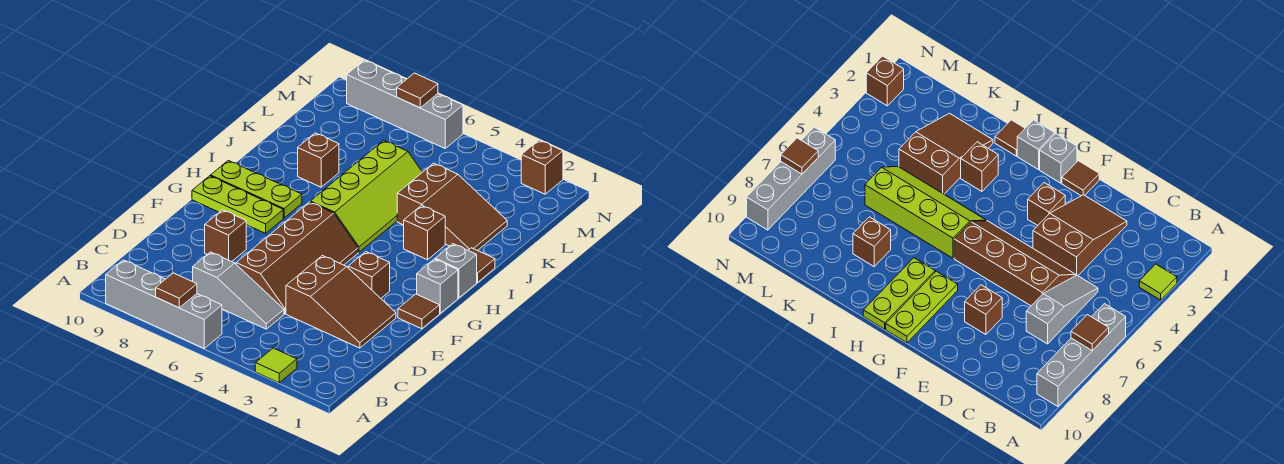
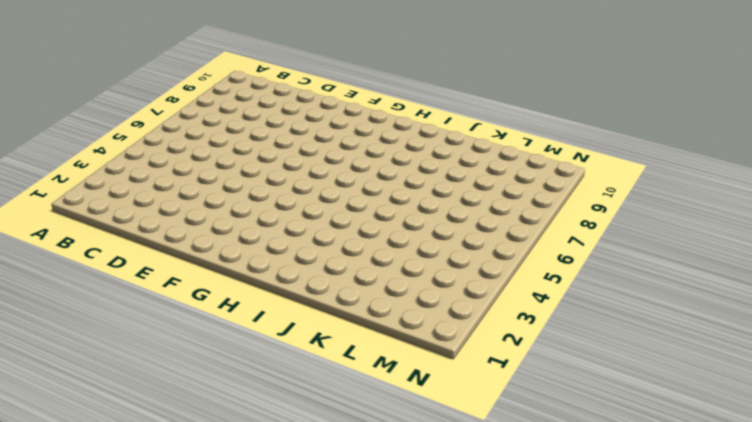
none -> lime tile A3 level 1
none -> grey brick A6:A9 level 1
none -> grey slope C5:C7 level 1 top 7

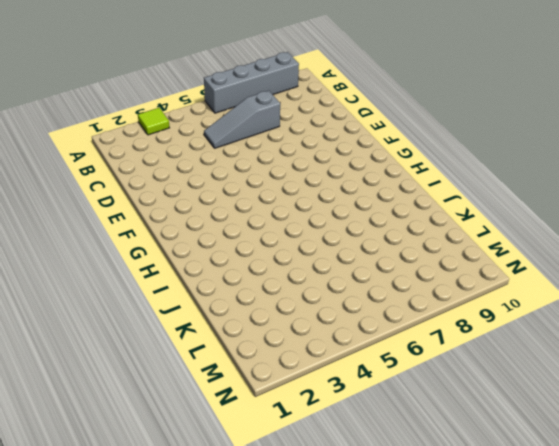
none -> brown slope D2:E4 level 1 top 4
none -> brown slope D5:G6 level 1 top 6
none -> brown brick E8 level 1

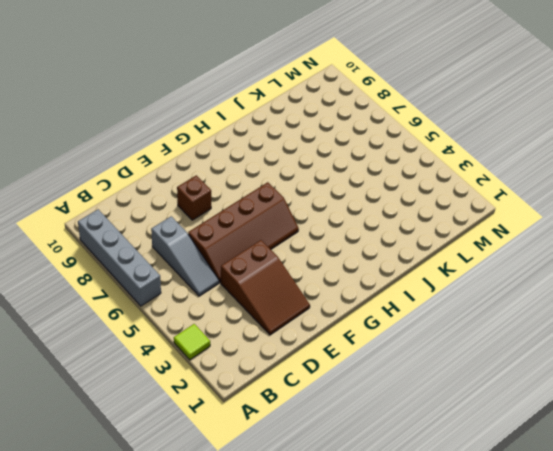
none -> brown tile F1 level 1
none -> brown brick F3 level 1
none -> grey brick G1 level 1

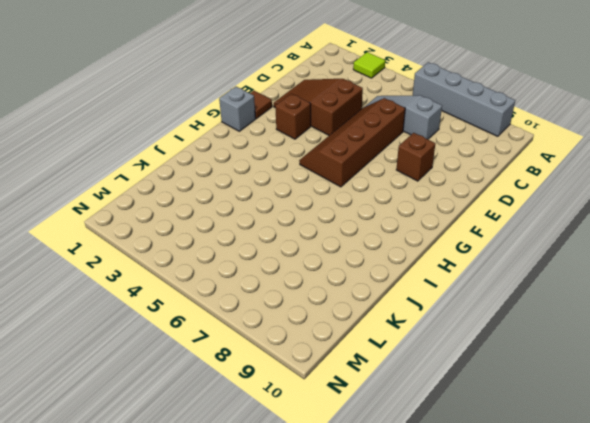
none -> lime plate G8:G10 level 1
none -> grey brick H1 level 1
none -> lime slope H5:K6 level 1 top 6

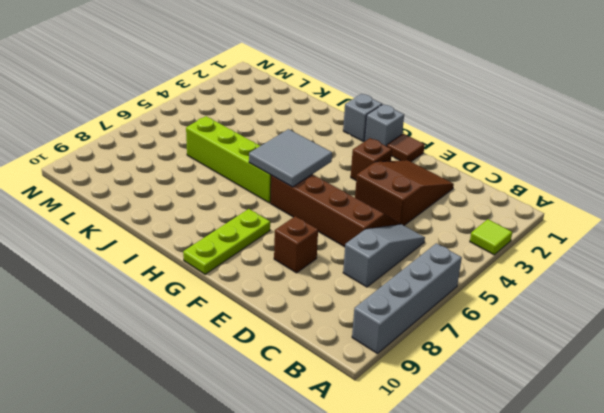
grey tile G5:H6 level 2 -> none
none -> lime plate H8:H10 level 1
none -> brown tile I1 level 1
none -> brown brick I3 level 1

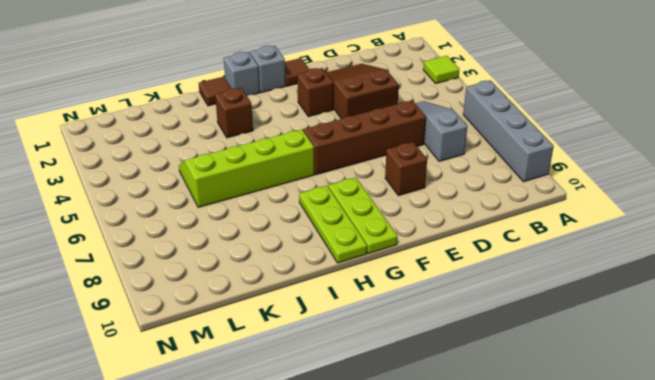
none -> brown slope J2:K4 level 1 top 4
none -> brown brick J8 level 1
none -> brown brick N2 level 1

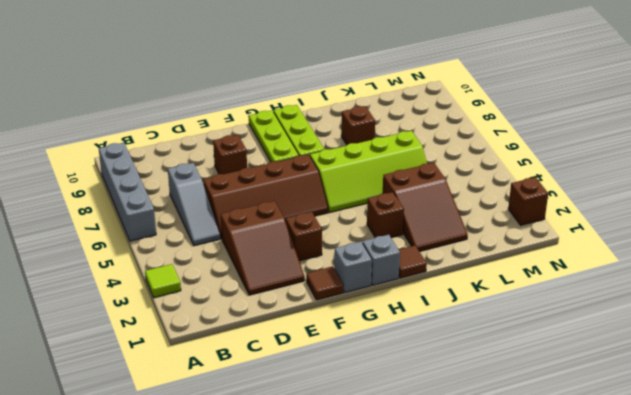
none -> grey brick N6:N9 level 1
none -> brown tile A7 level 2
none -> brown tile N7 level 2

